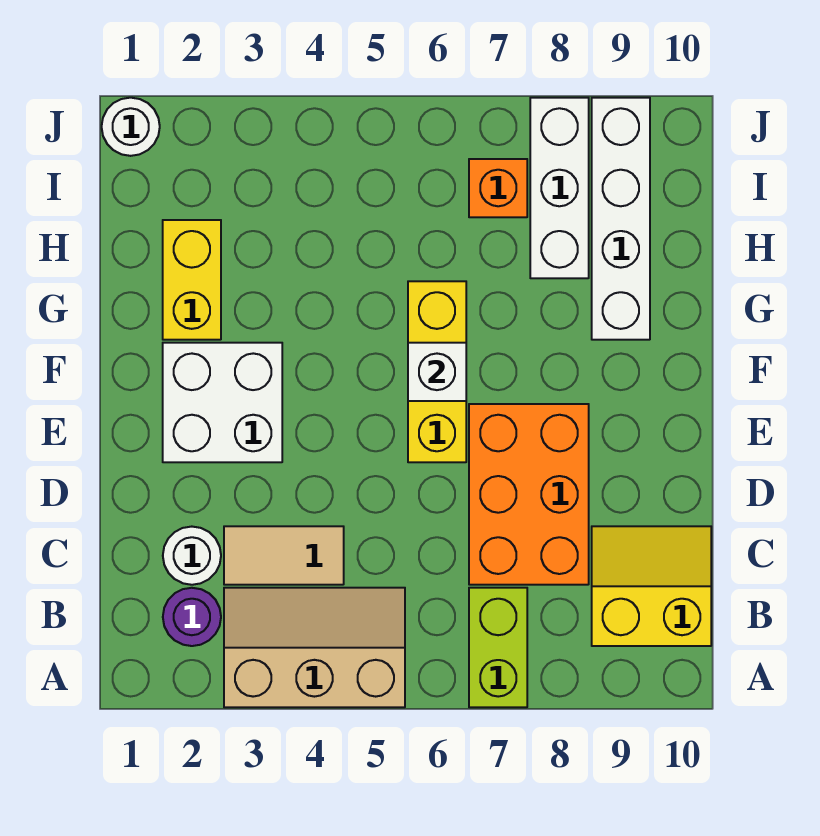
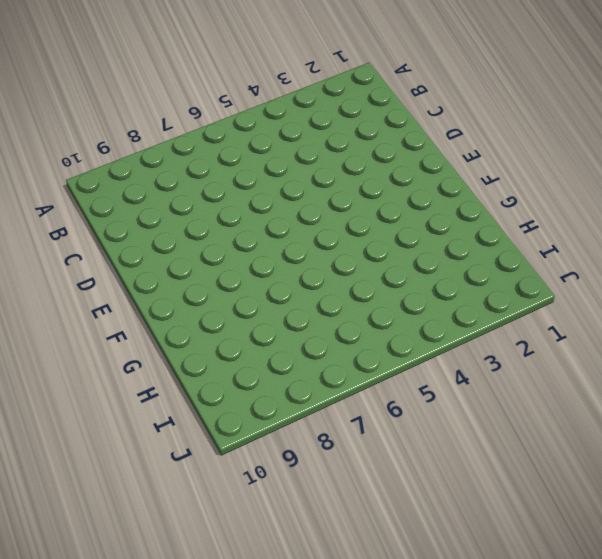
none -> tan slope A3:B5 level 1 top A
none -> lime brick A7:B7 level 1
none -> purple round brick B2 level 1

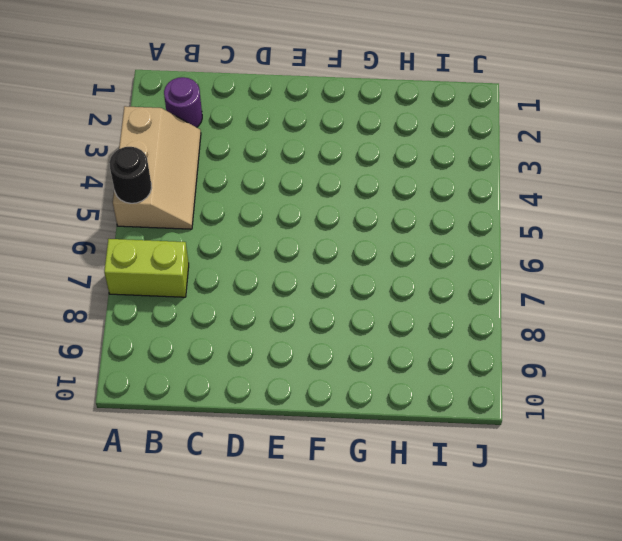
black round brick A5 level 2 -> none
none -> yellow slope B9:C10 level 1 top B
none -> white round brick C2 level 1
none -> tan tile C3:C4 level 1

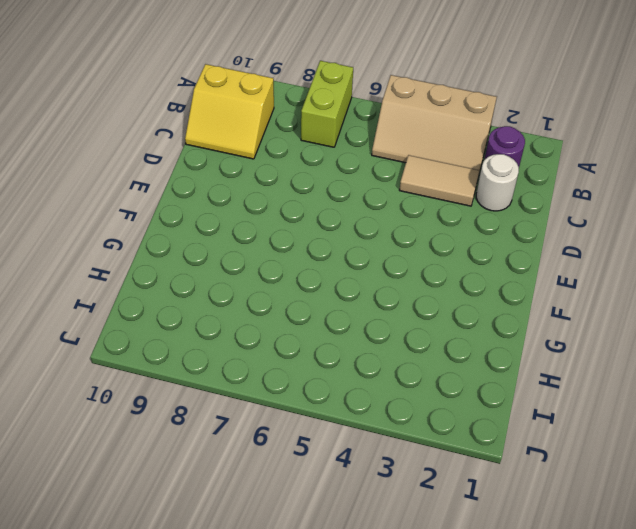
none -> orange brick C7:E8 level 1
none -> white brick E2:F3 level 1
none -> yellow brick E6:G6 level 1

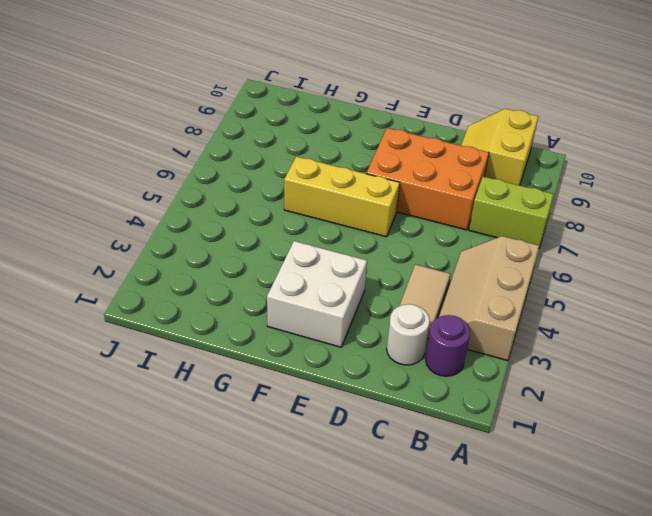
none -> yellow brick G2:H2 level 1
none -> white brick G9:J9 level 1
none -> white brick H8:J8 level 1

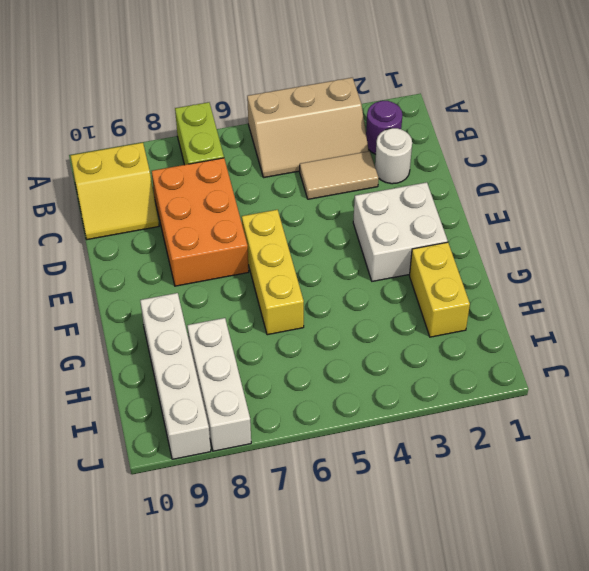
none -> orange brick I7 level 1
none -> white round brick J1 level 1
none -> white brick F6 level 2

